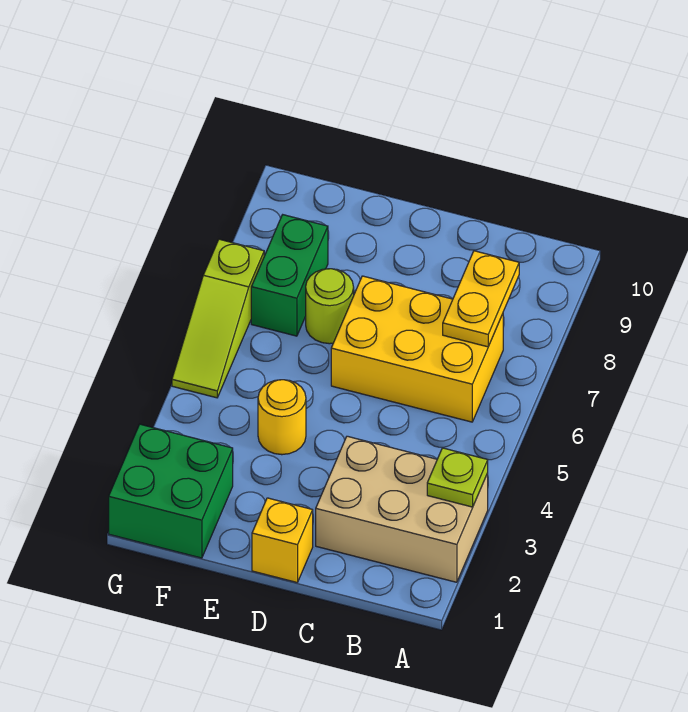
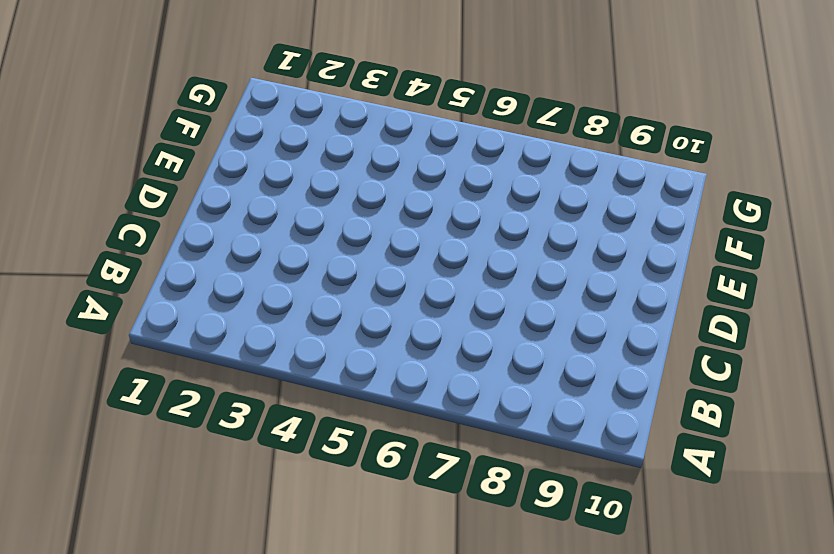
none -> tan brick A2:C3 level 1
none -> yellow brick B6:D7 level 1

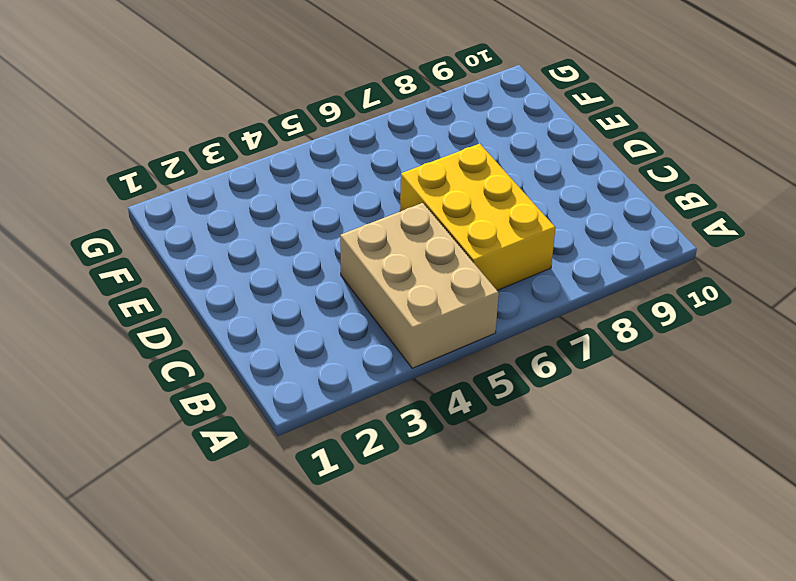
tan brick A4:C5 level 1 -> tan brick A2:C3 level 1
none -> yellow brick D1 level 1
none -> yellow round brick E4 level 1

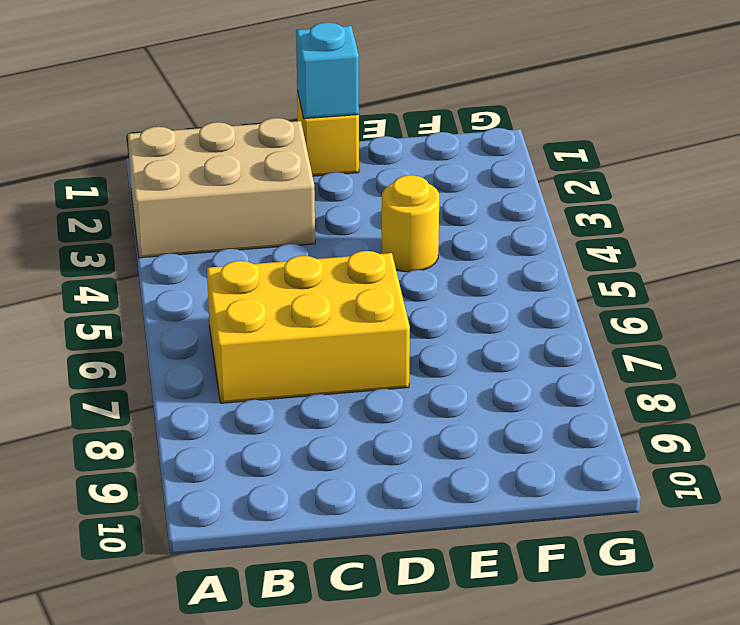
cyan brick D1 level 2 -> none
none -> lime round brick E7 level 1
none -> green brick F1:G2 level 1

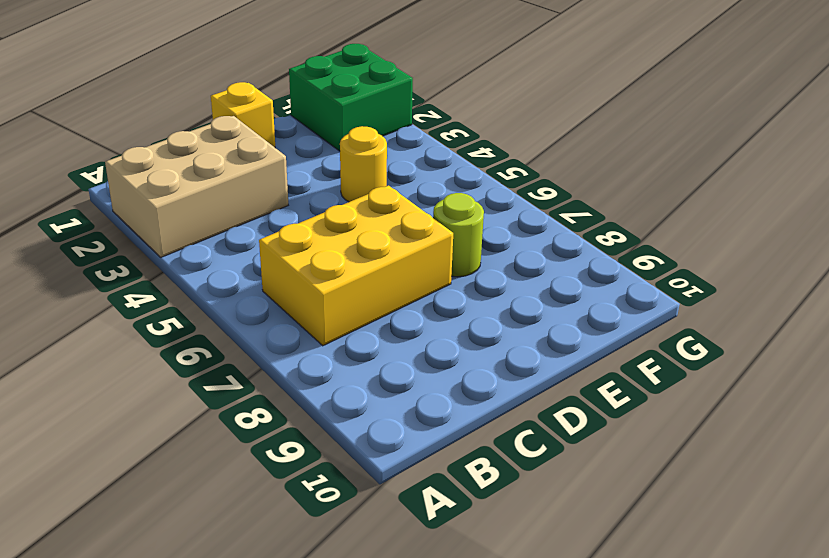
none -> green brick F7:F8 level 1
none -> lime slope G5:G7 level 1 top 7

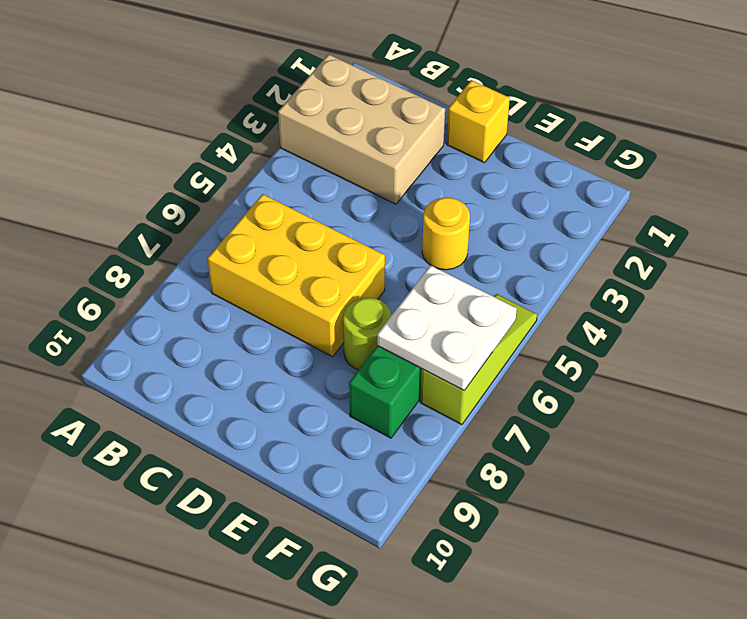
white plate F6:G7 level 2 -> none
none -> green brick F1:G2 level 1
none -> lime plate A3 level 2

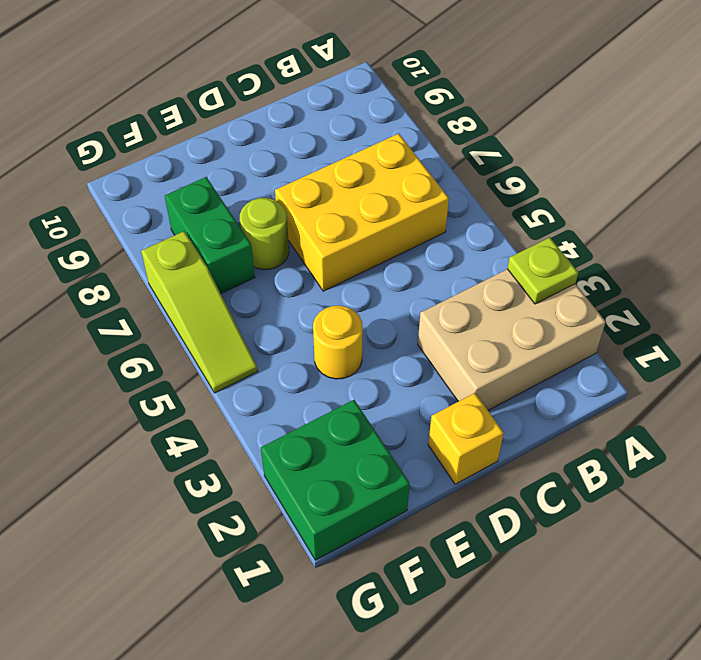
none -> yellow plate B7:B8 level 2

